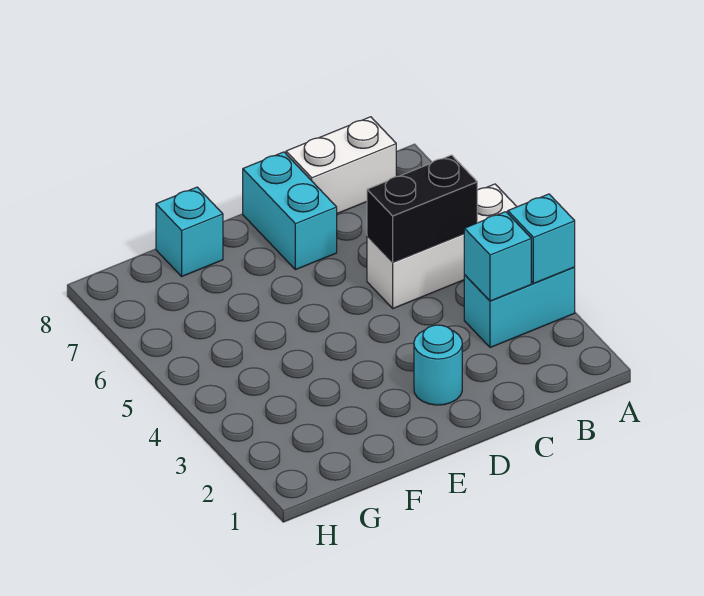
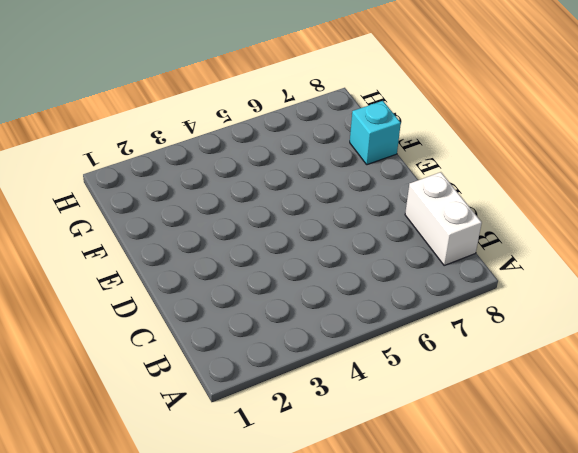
none -> cyan brick A3:B3 level 1
none -> white brick A5:C5 level 1

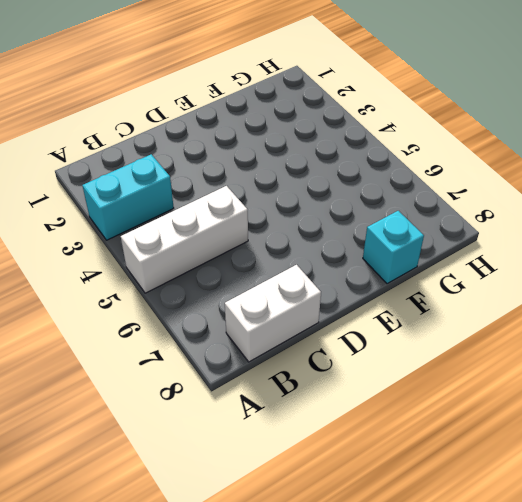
none -> cyan round brick D2 level 1
none -> cyan brick D7:D8 level 1

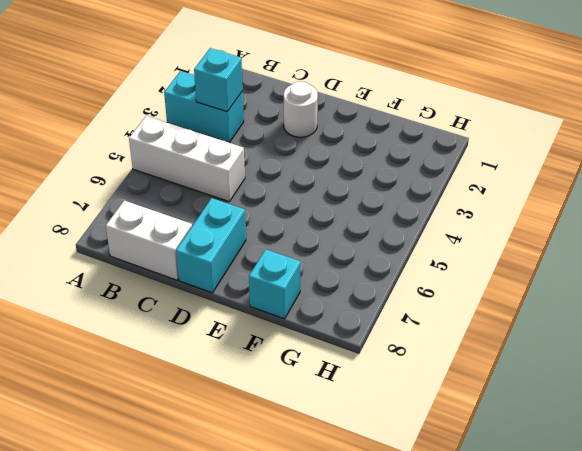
white round brick D2 level 1 -> cyan round brick D2 level 1
none -> cyan brick A3 level 2
none -> black brick B5:C5 level 2

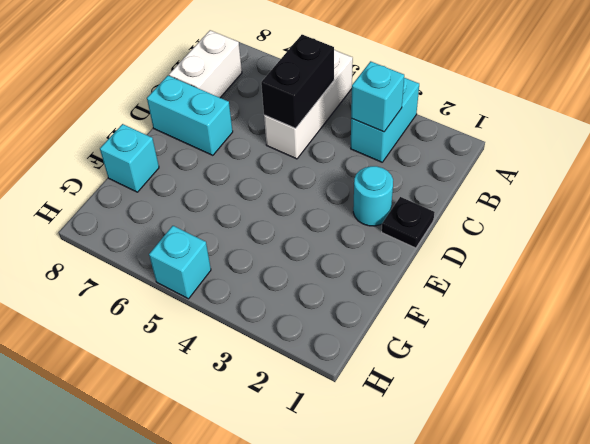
black plate D1 level 1 -> none
cyan brick H5 level 1 -> cyan brick A3 level 2

